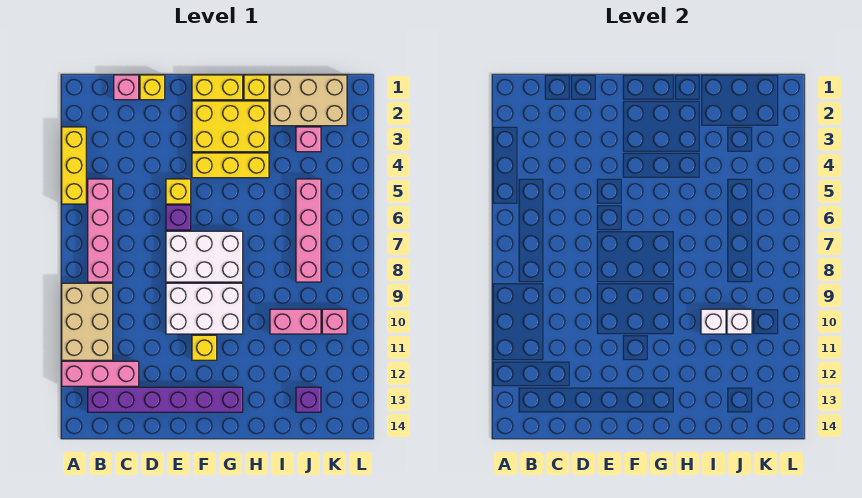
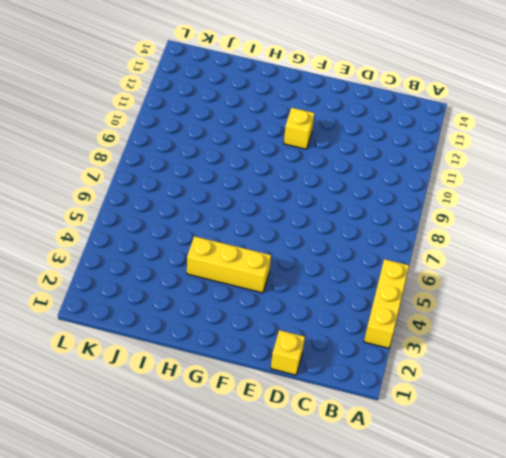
none -> tan brick A9:B11 level 1
none -> pink brick A12:C12 level 1
none -> pink brick B5:B8 level 1

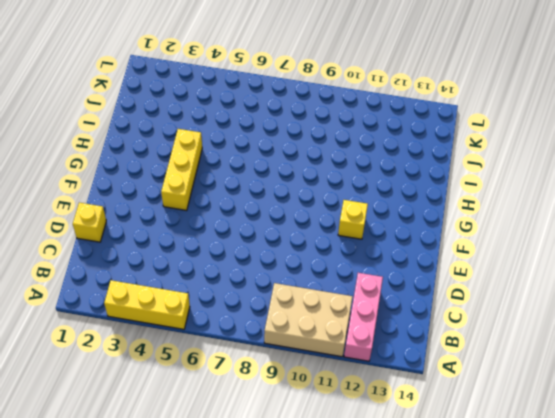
none -> pink brick B5:B8 level 1
none -> purple brick B13:G13 level 1
none -> pink brick C1 level 1

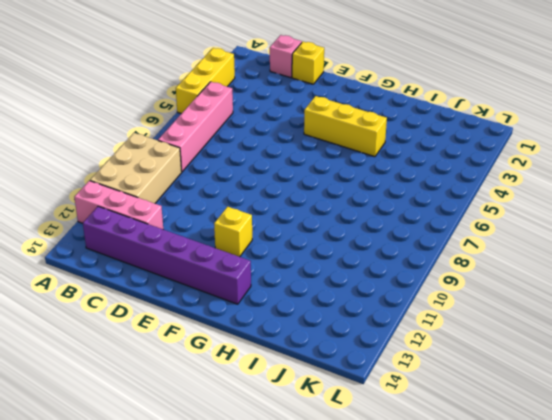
none -> yellow brick E5 level 1
none -> purple brick E6 level 1
none -> white brick E7:G8 level 1

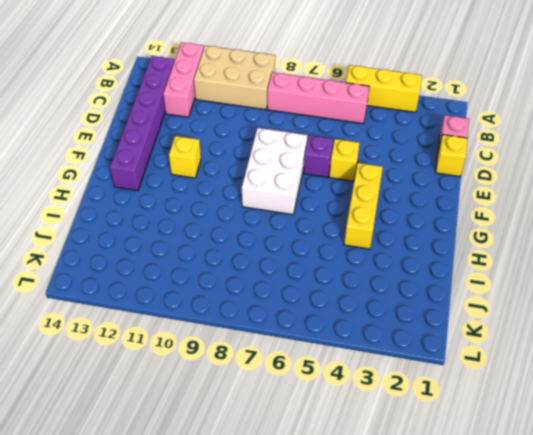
none -> white brick E9:G10 level 1
none -> yellow brick F1:G1 level 1
none -> yellow brick F2:H3 level 1

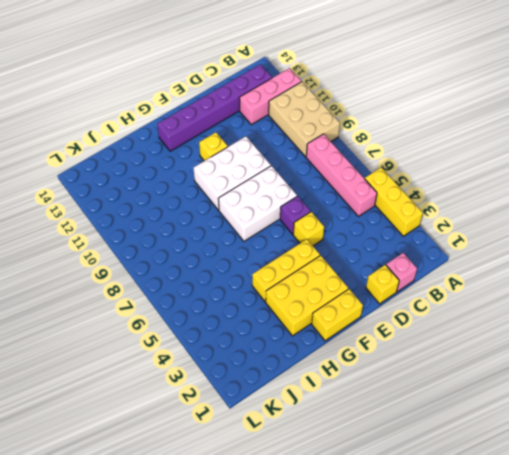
none -> yellow brick H1 level 1
none -> tan brick I1:K2 level 1
none -> pink brick I10:J10 level 1

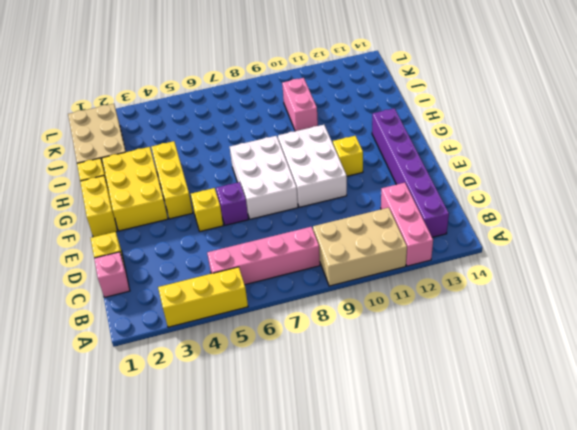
none -> pink brick J3 level 1
none -> pink brick J5:J8 level 1
none -> purple brick J13 level 1

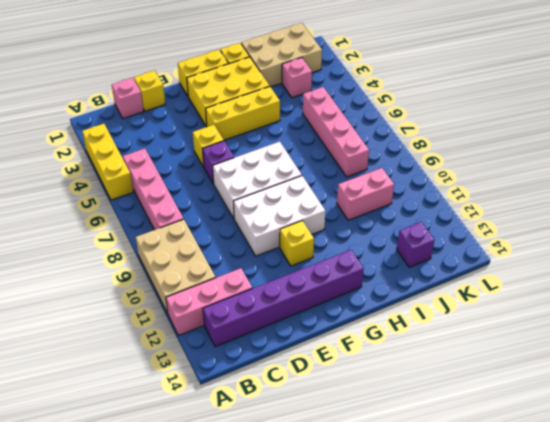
none -> pink brick K10 level 1
none -> white brick I10 level 2
none -> white brick J10 level 2

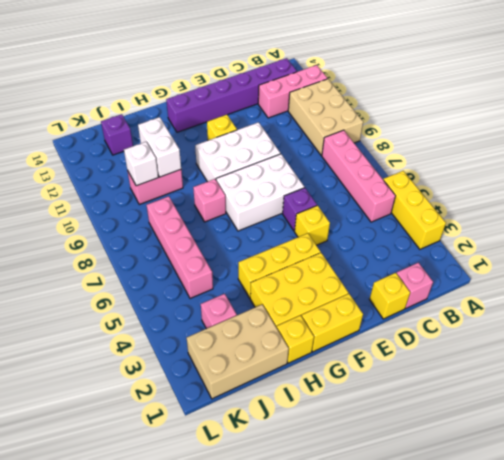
pink brick H8 level 1 -> pink brick K10 level 1
white brick I10:I11 level 2 -> white brick I10 level 2

